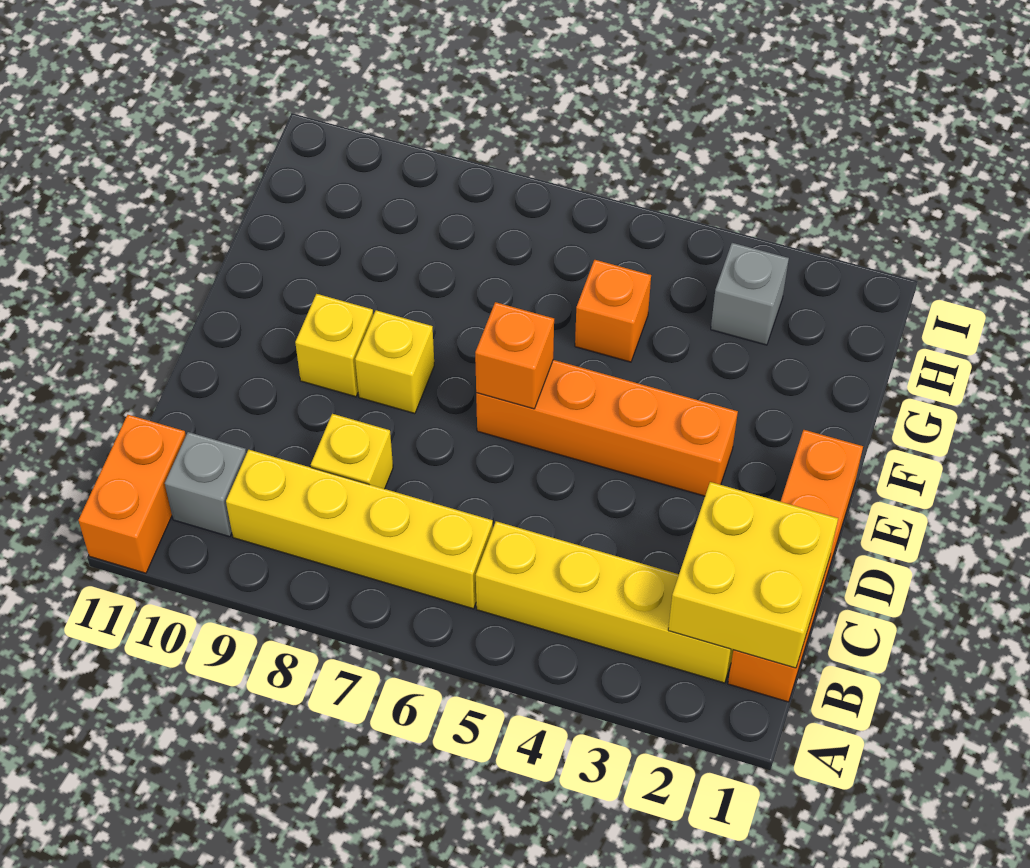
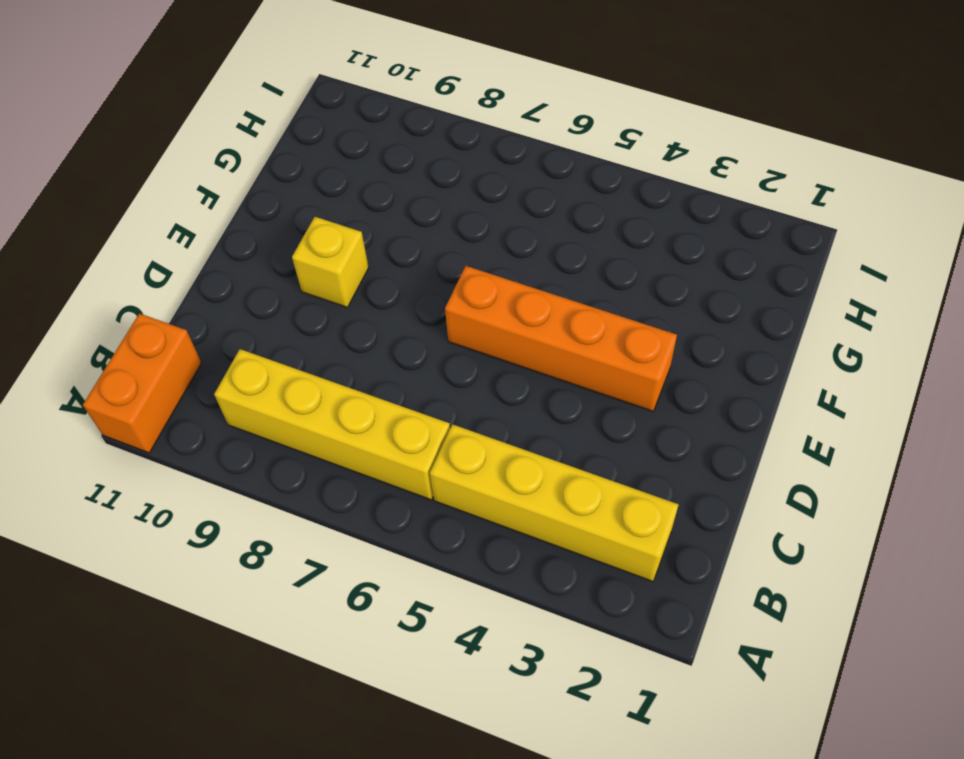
none -> orange brick B1:E1 level 1
none -> grey brick B10 level 1
none -> yellow brick C8 level 1

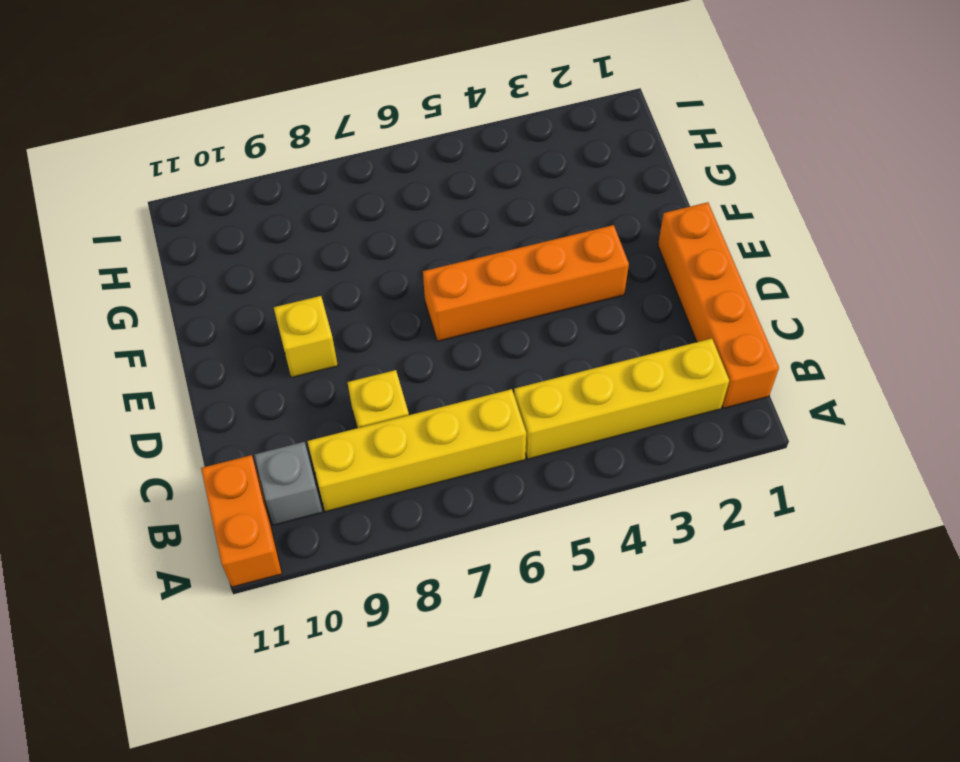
none -> yellow brick E8 level 1
none -> orange brick G5 level 1
none -> grey brick H3 level 1

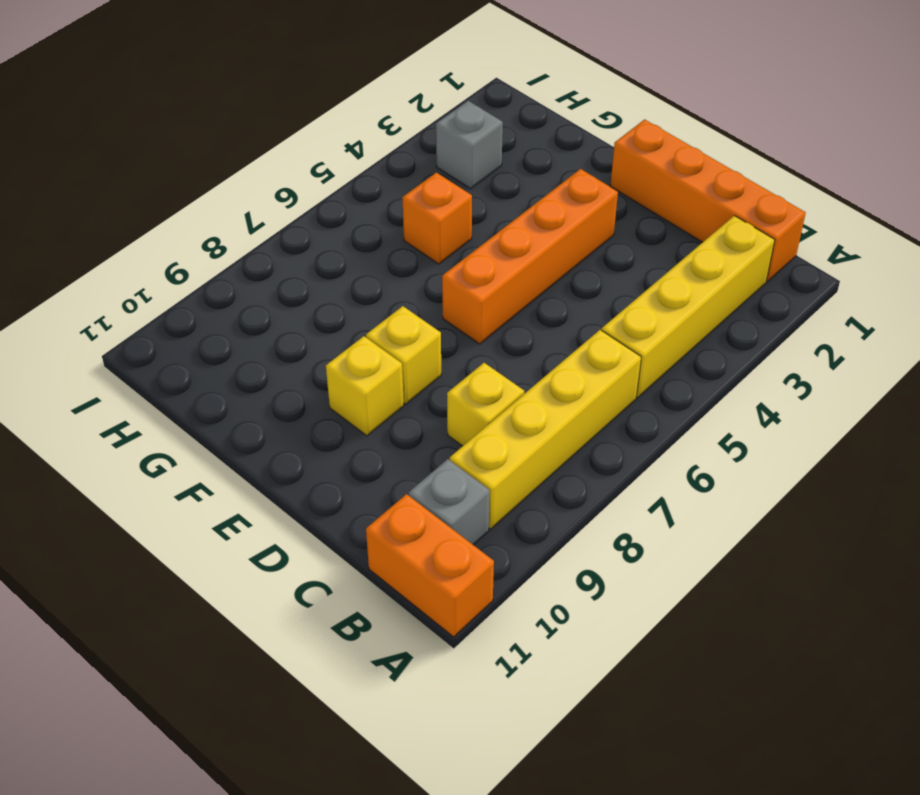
none -> yellow brick B1:C2 level 2
none -> orange brick E6 level 2

